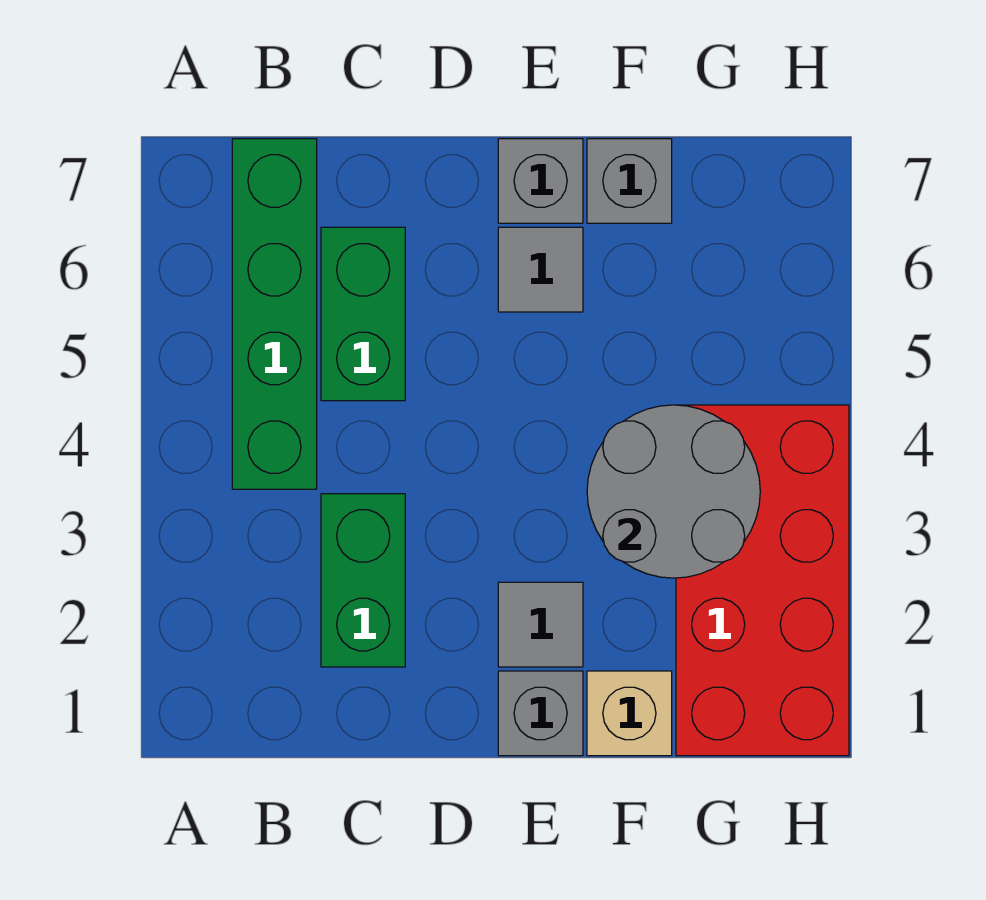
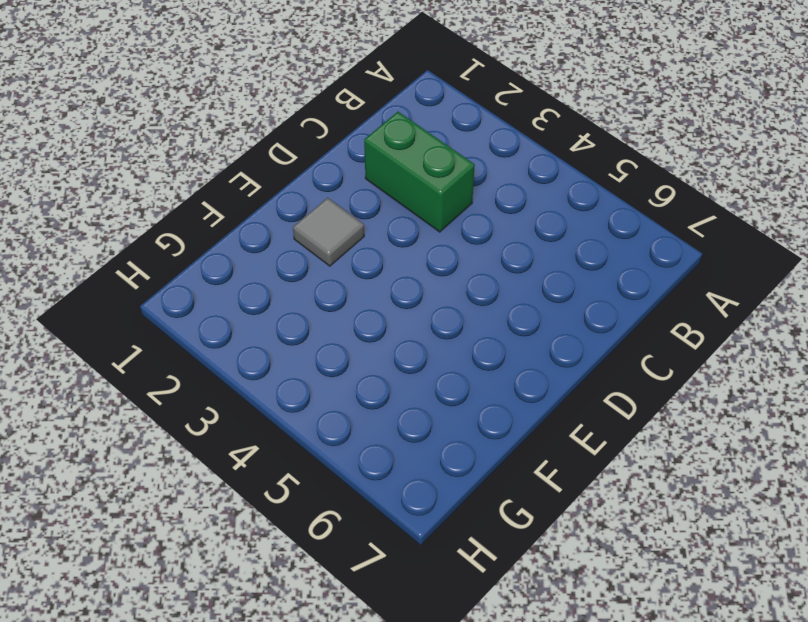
none -> green brick B4:B7 level 1
none -> green brick C5:C6 level 1

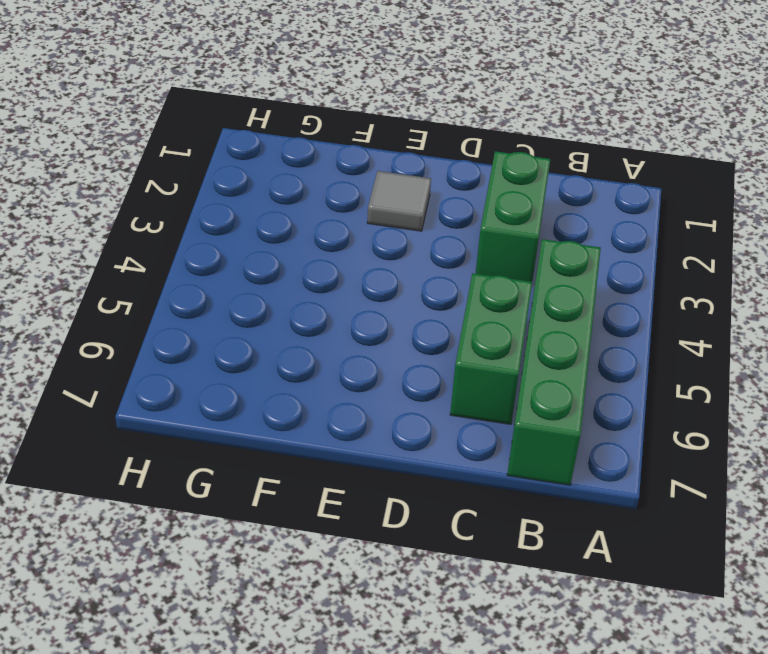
none -> grey brick E1 level 1
none -> grey tile E6 level 1

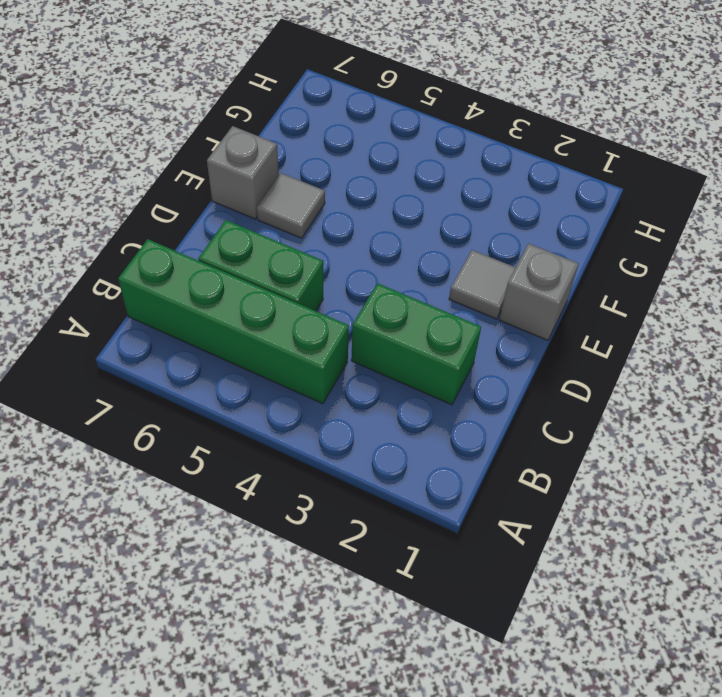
none -> tan brick F1 level 1
none -> grey brick F7 level 1

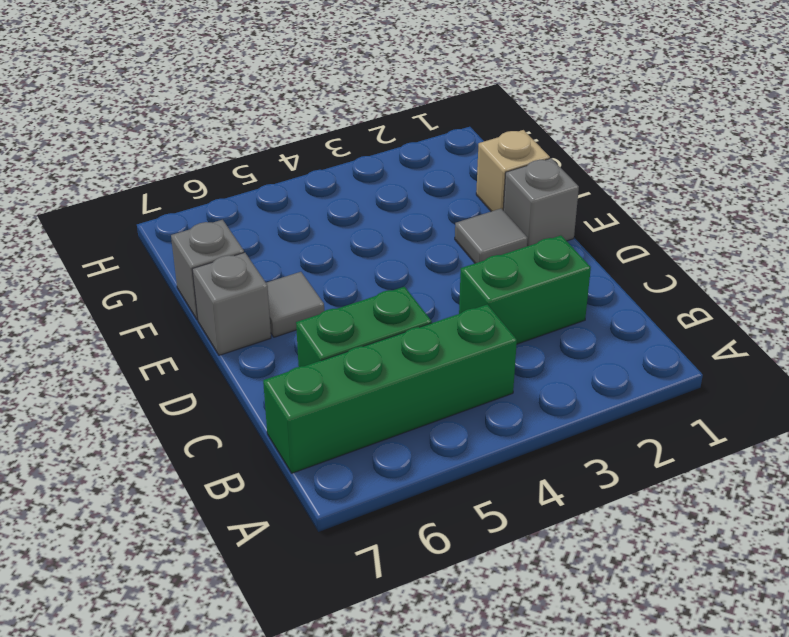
none -> red brick G1:H4 level 1
none -> grey round brick F3:G4 level 2

